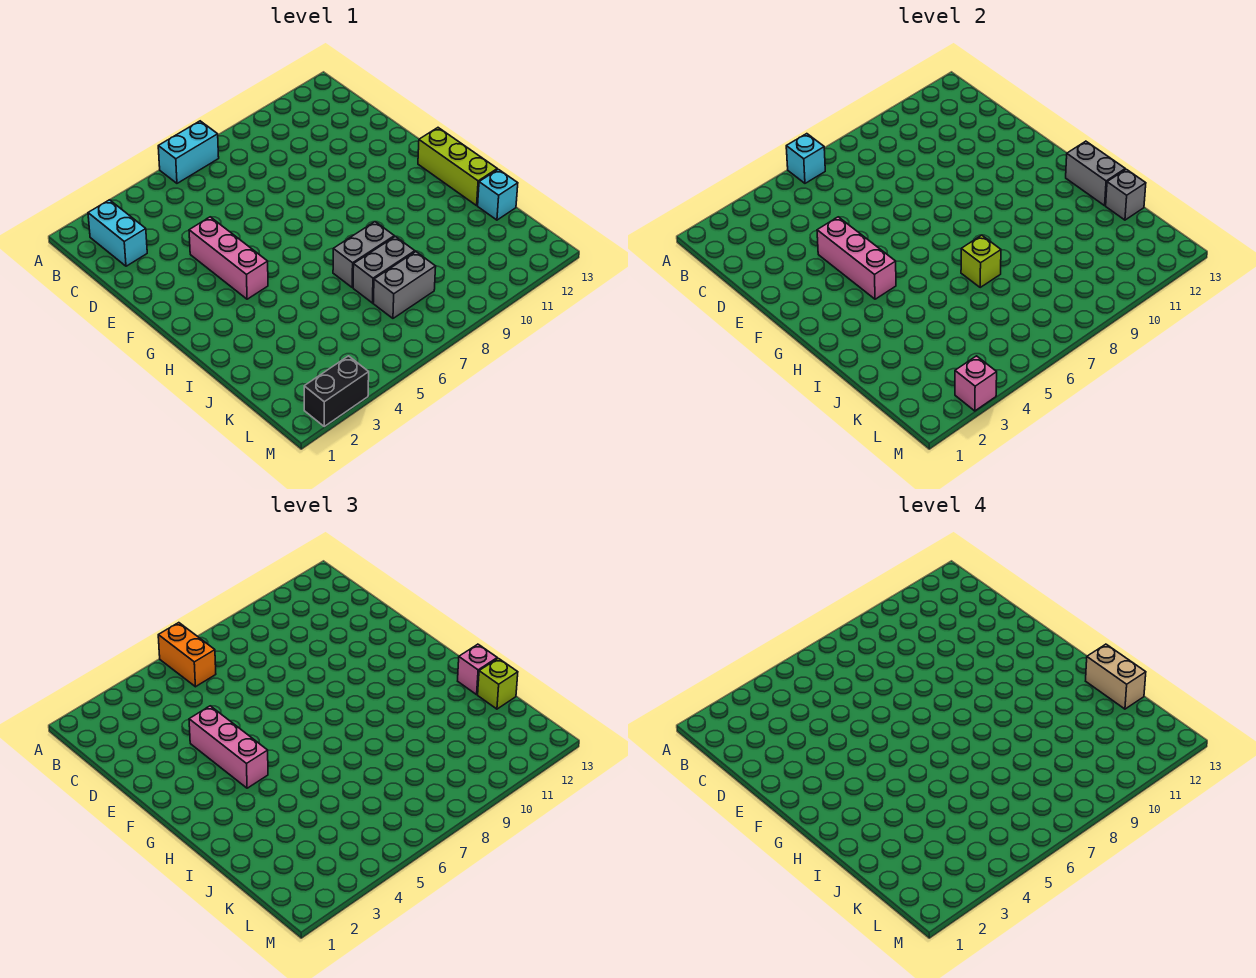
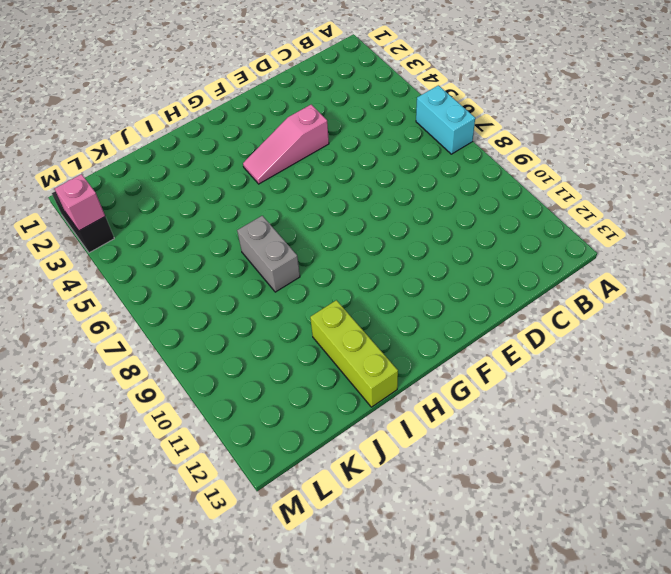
pink slope E4:G4 level 1 top E -> pink brick E4:G4 level 1
lime brick I11:I13 level 1 -> lime brick G13:I13 level 1
none -> cyan brick B2:C2 level 1
none -> grey brick J7:J8 level 1
none -> cyan brick J13 level 1

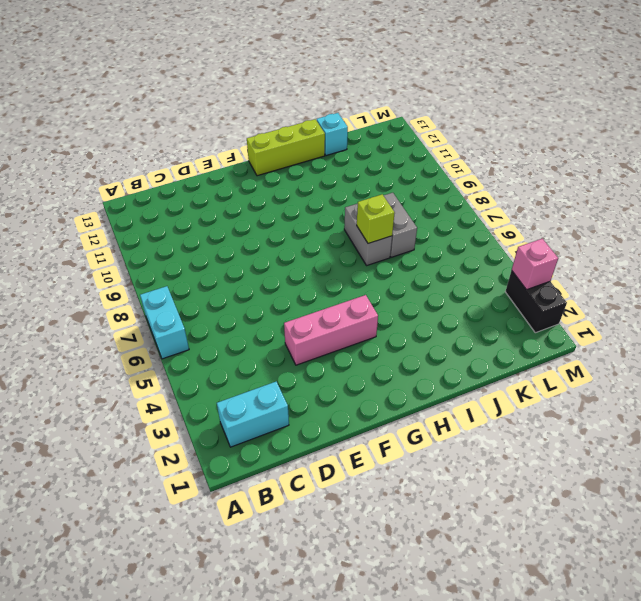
none -> grey brick K7:K8 level 1
none -> cyan brick A6 level 2
none -> pink brick E4:G4 level 2

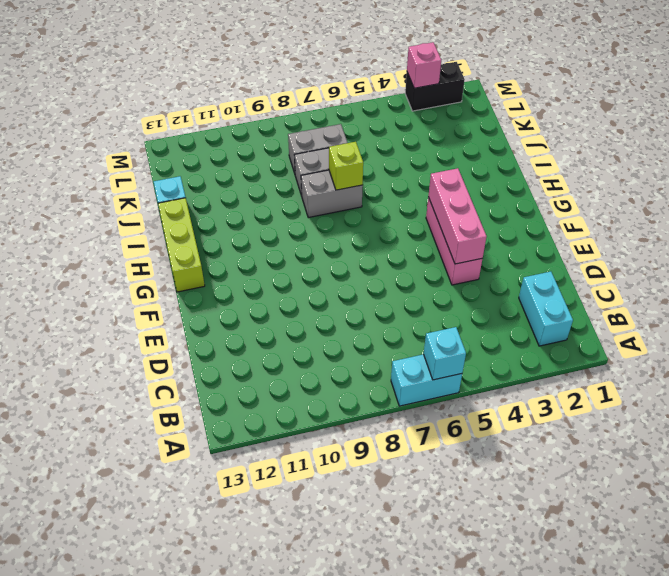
none -> grey brick H13:I13 level 2
none -> grey brick J13 level 2
none -> orange brick A6:B6 level 3

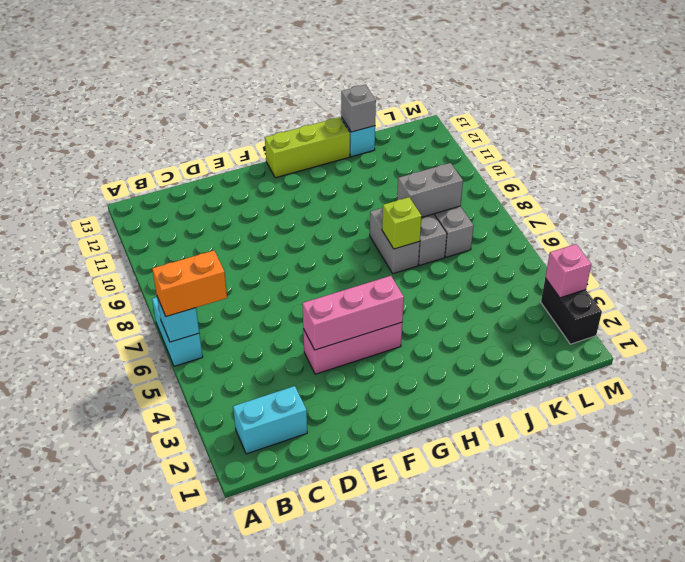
grey brick J8:K8 level 2 -> grey brick H13:I13 level 2
none -> pink brick E4:G4 level 3
none -> pink brick I13 level 3
none -> lime brick J13 level 3

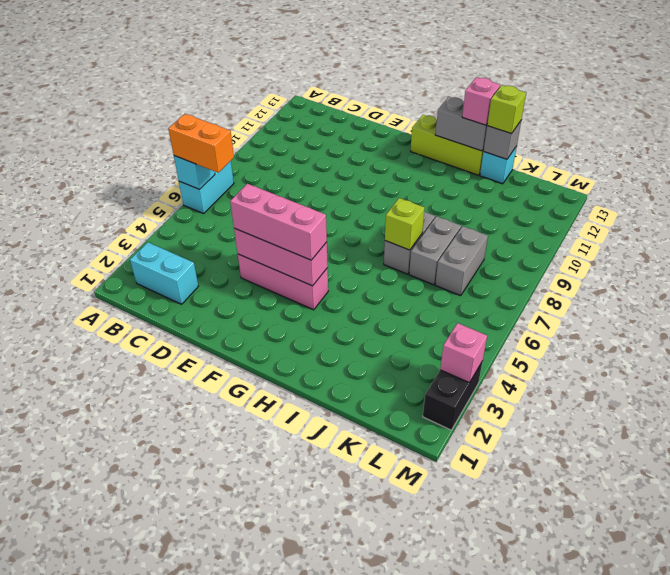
none -> tan brick I13:J13 level 4

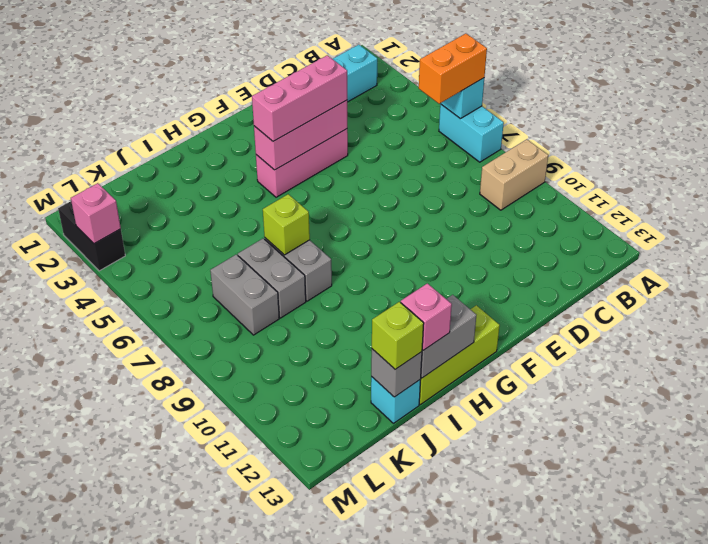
tan brick A9:B9 level 1 -> tan brick I13:J13 level 4

